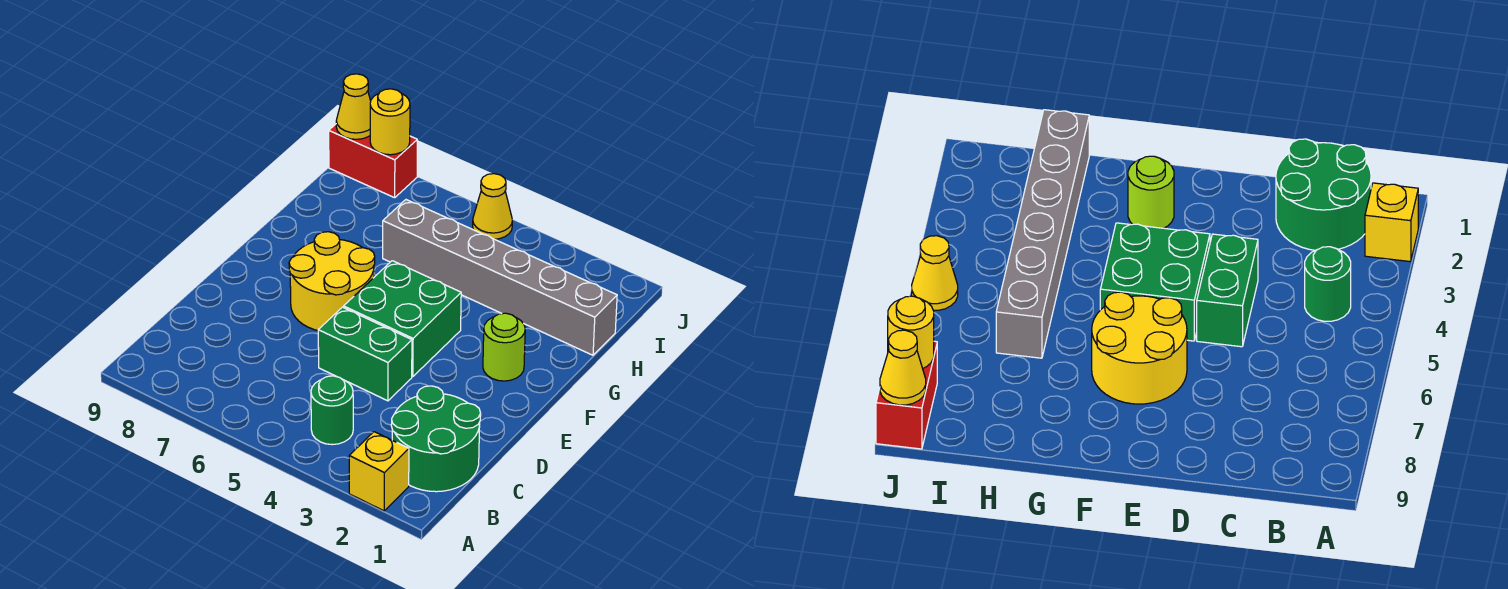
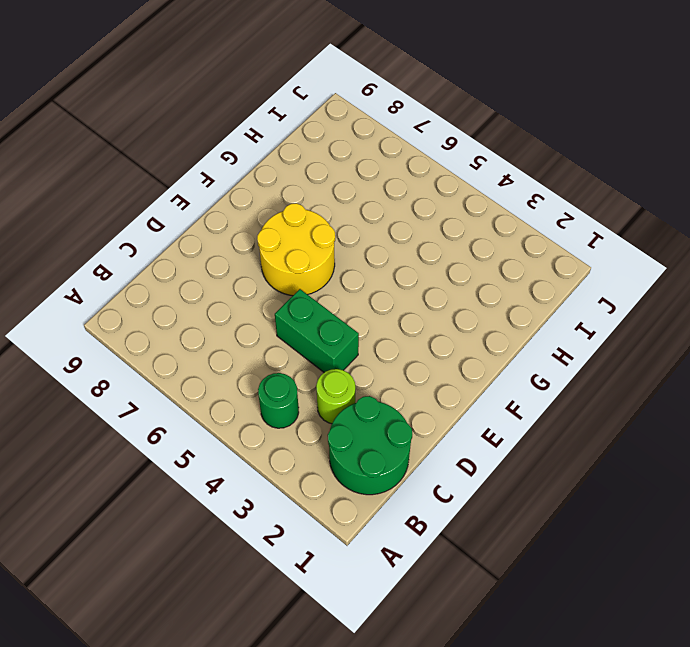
lime round brick C3 level 1 -> lime round brick F2 level 1
none -> yellow brick A2 level 1
none -> green brick E4:F5 level 1
none -> grey brick H1:H6 level 1

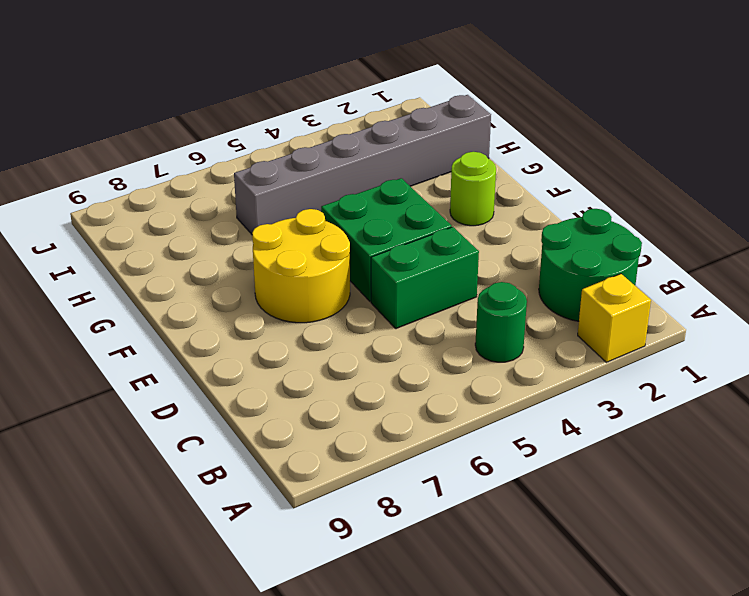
none -> yellow cone J5 level 1
none -> red brick J8:J9 level 1
none -> yellow round brick J8 level 2

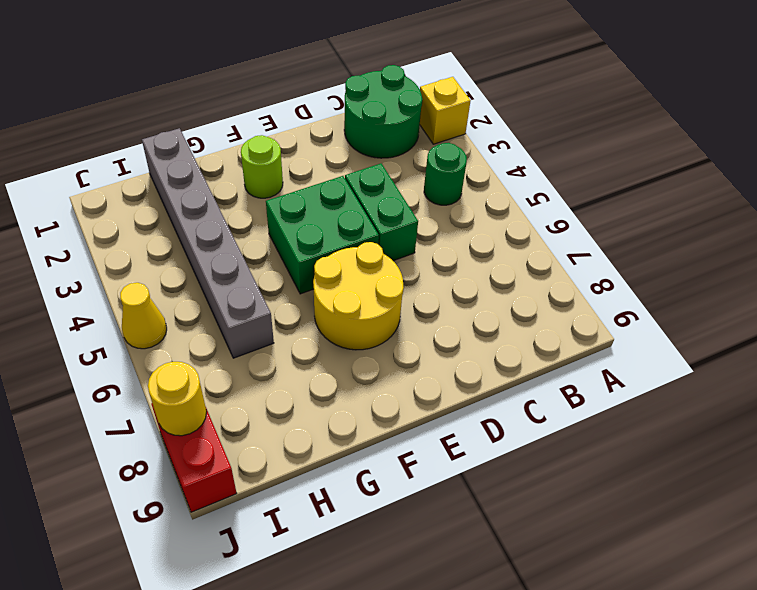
none -> yellow cone J9 level 2

